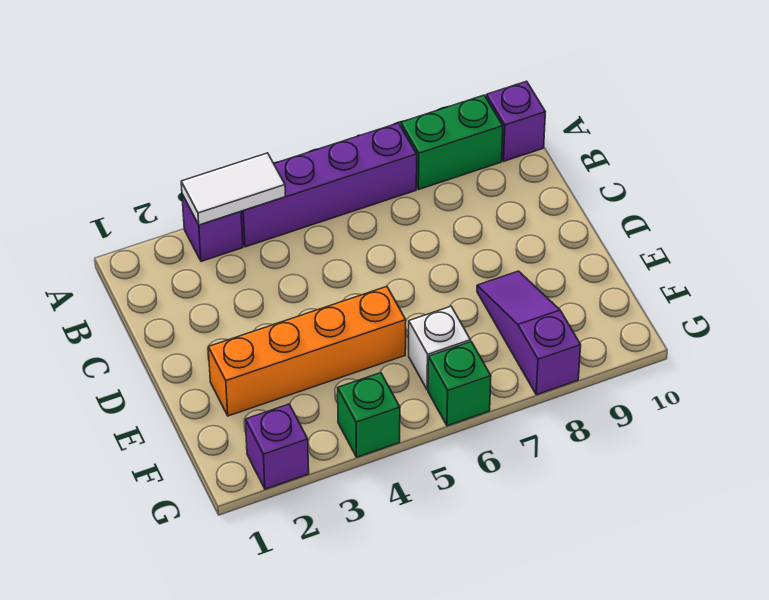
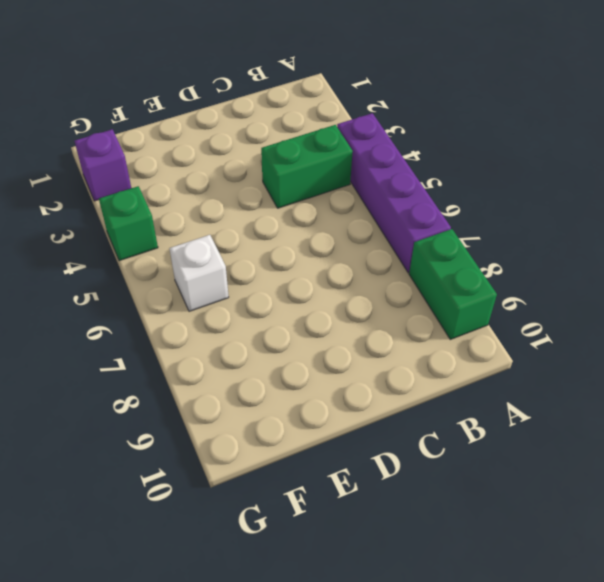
green brick B4:C4 level 1 -> none
none -> purple brick A3 level 1
none -> purple brick A10 level 1

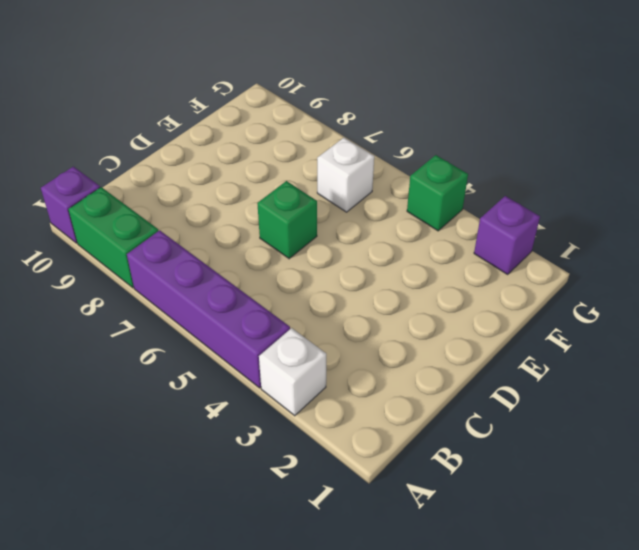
white brick A3 level 1 -> purple brick A3 level 1
green brick D6 level 1 -> green brick G6 level 1
none -> orange brick E2:E5 level 1
none -> purple slope E8:G8 level 1 top G

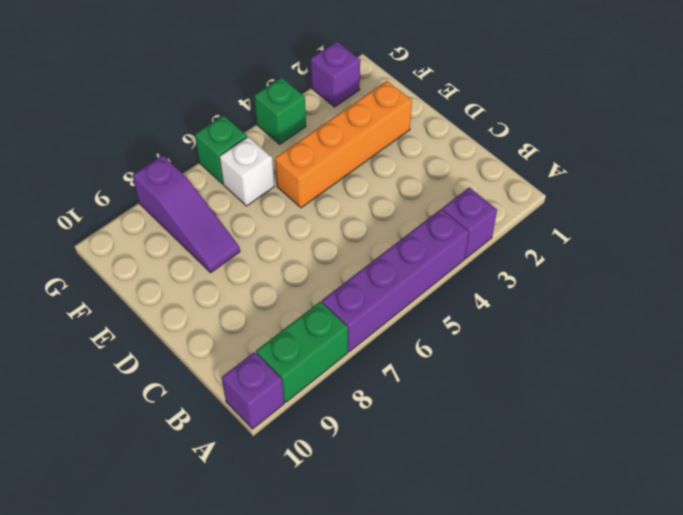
none -> white tile A3:A4 level 2

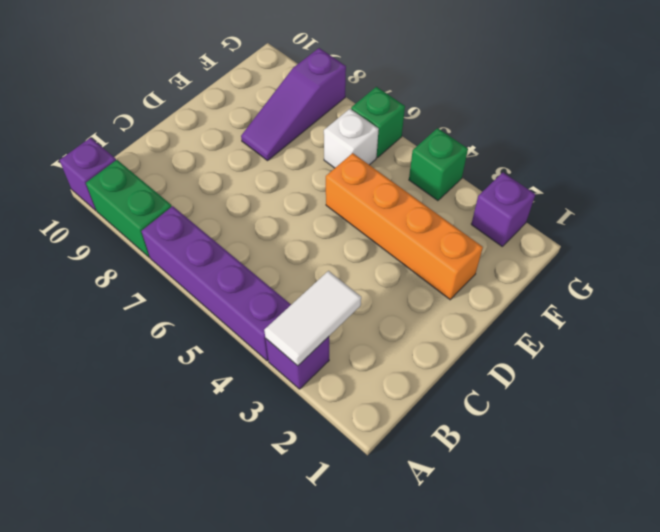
white tile A3:B3 level 2 -> white tile A3:A4 level 2

